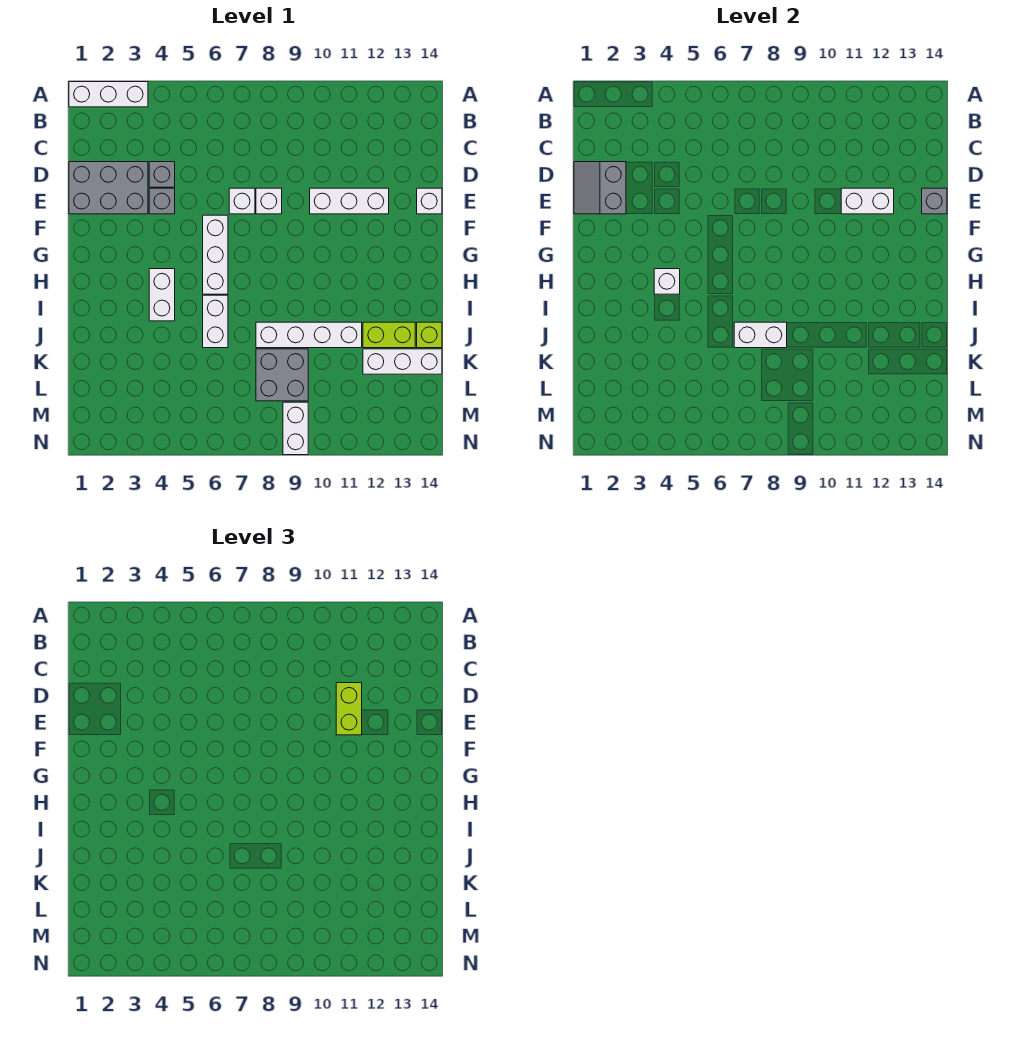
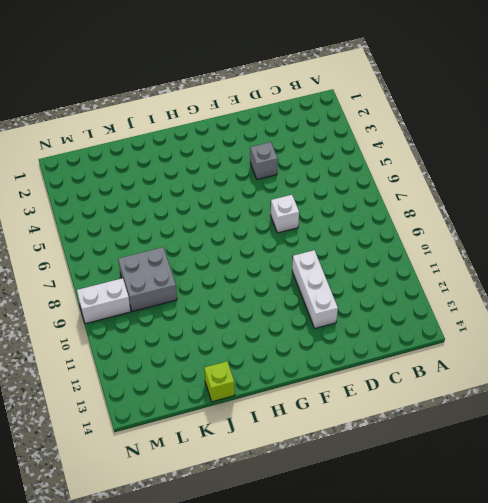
none -> white brick A1:A3 level 1
none -> grey brick D1:E3 level 1
none -> grey brick D4 level 1

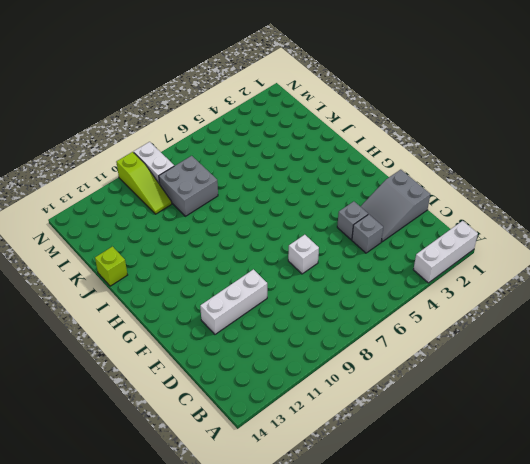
grey slope D1:E3 level 1 top 1 -> grey brick D1:E3 level 1
lime slope L10:N10 level 1 top N -> none
none -> white brick E8 level 1
none -> white brick E14 level 1
none -> white brick F6:H6 level 1

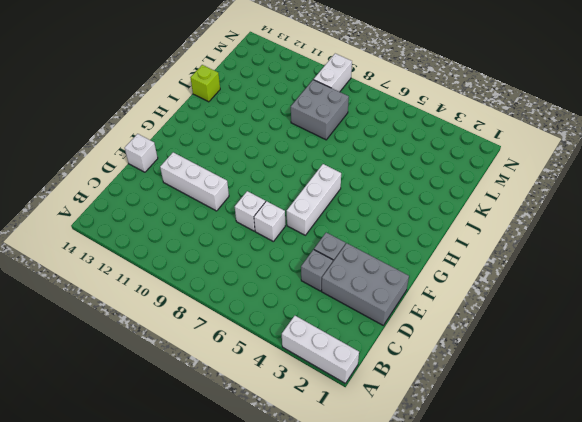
none -> white brick H4:I4 level 1
none -> white brick I6:J6 level 1
none -> white brick J8:J11 level 1

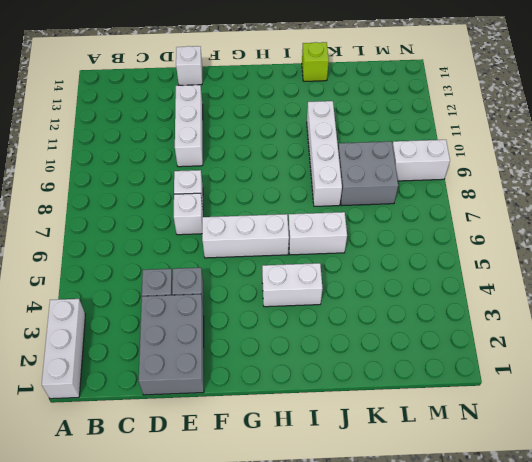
none -> lime brick J12:J13 level 1
none -> white brick K12:K14 level 1
none -> grey slope D1:E2 level 2 top 2

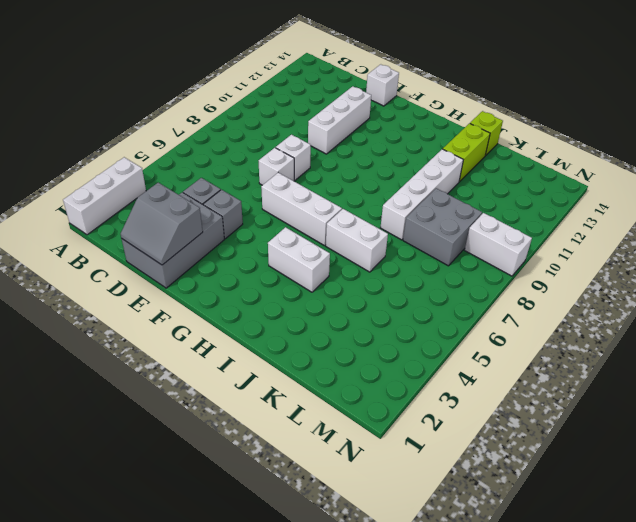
none -> white brick K12:K14 level 1
none -> white brick E11:E12 level 2
none -> grey brick E14 level 2

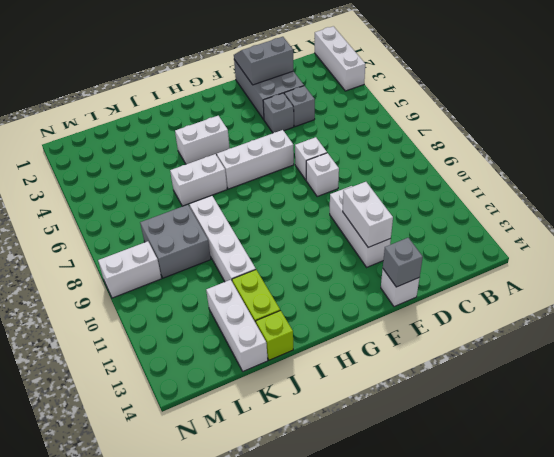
none -> white brick H4 level 2
none -> white brick J7:J8 level 2
none -> lime brick D11:E11 level 3

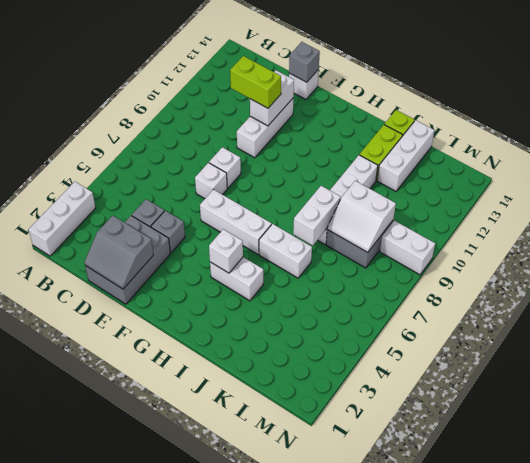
white slope K8:L9 level 2 top 9 -> none

